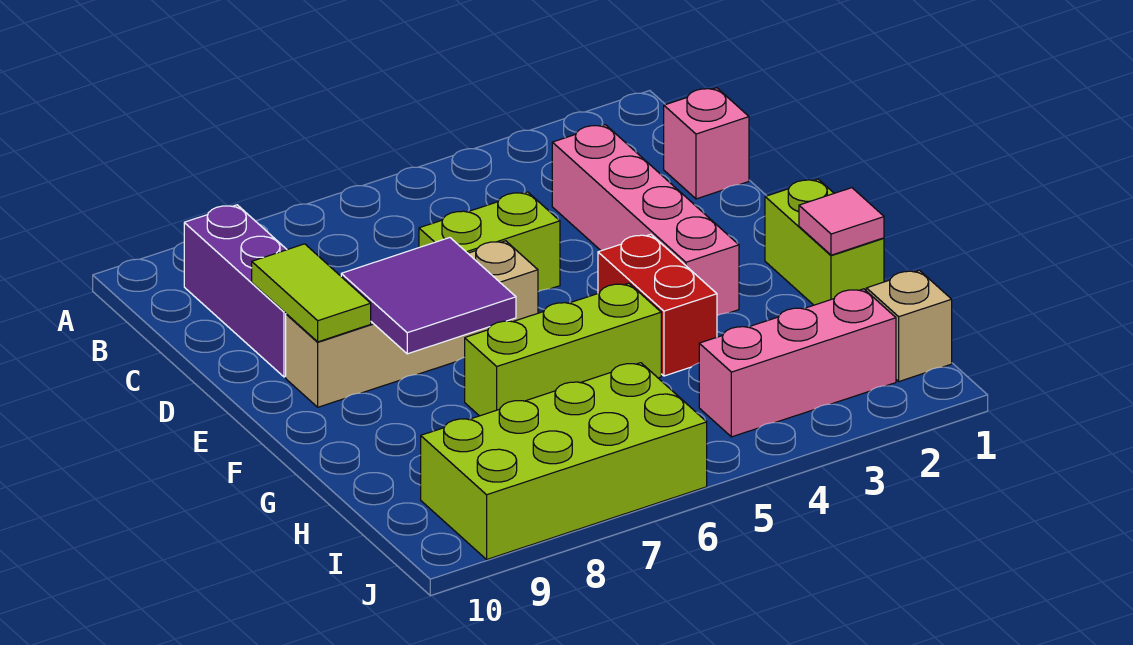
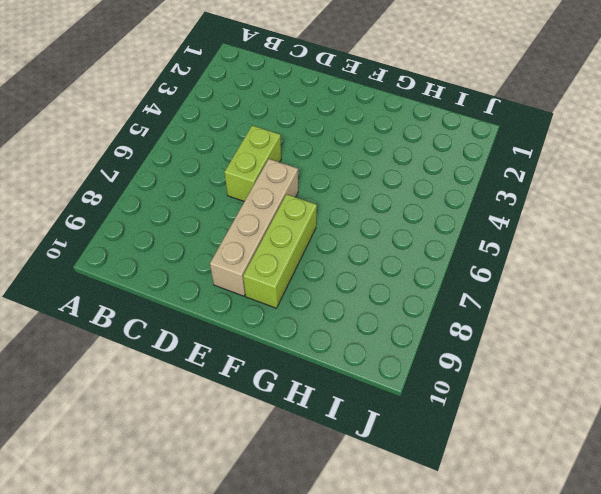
lime brick F7:F9 level 1 -> lime brick G5:G7 level 1
none -> purple brick B9:D9 level 1
none -> pink brick C1 level 1
none -> pink brick C3:F3 level 1

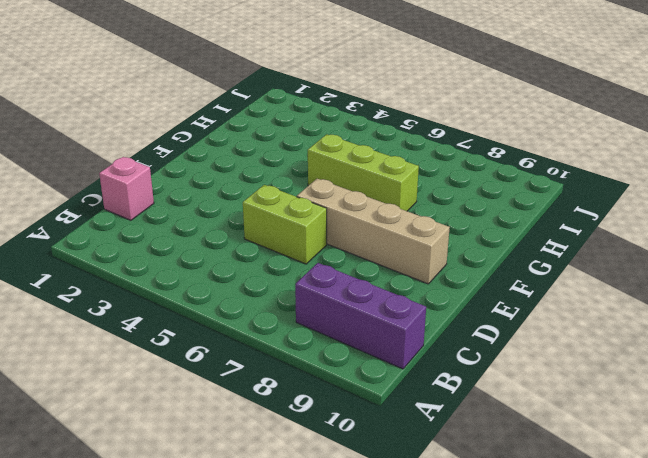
purple brick B8:B10 level 1 -> purple brick B9:D9 level 1
none -> pink brick C3:F3 level 1
none -> lime brick F1:G1 level 1
none -> red brick F4:G4 level 1

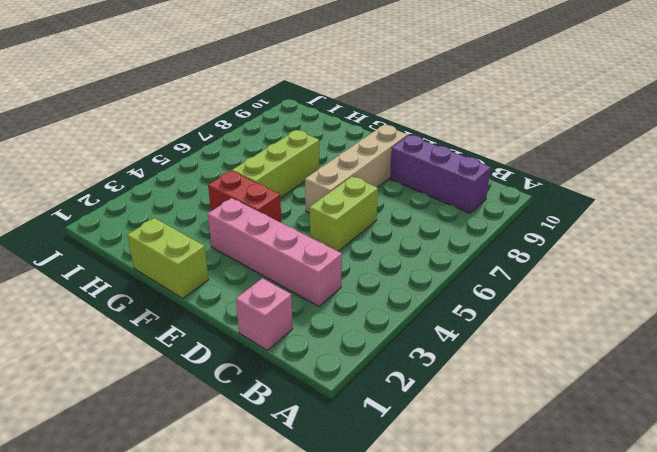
none -> tan brick I1 level 1
none -> pink brick I2:I4 level 1
none -> lime brick I6:J9 level 1

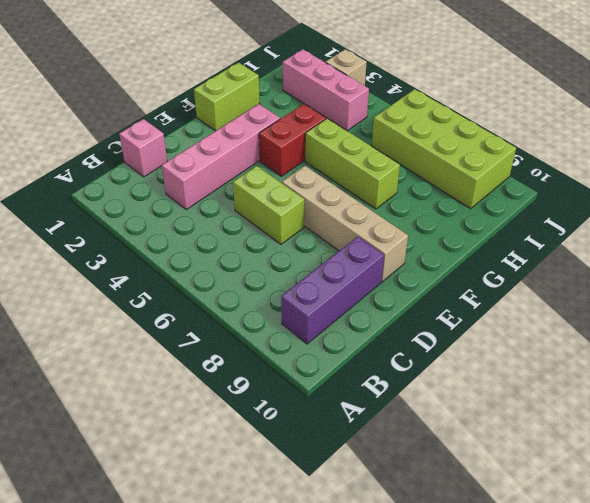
tan brick J3 level 1 -> tan brick I1 level 1
none -> lime tile D9:E9 level 2
none -> purple tile E7:F8 level 2
none -> pink tile G1 level 2

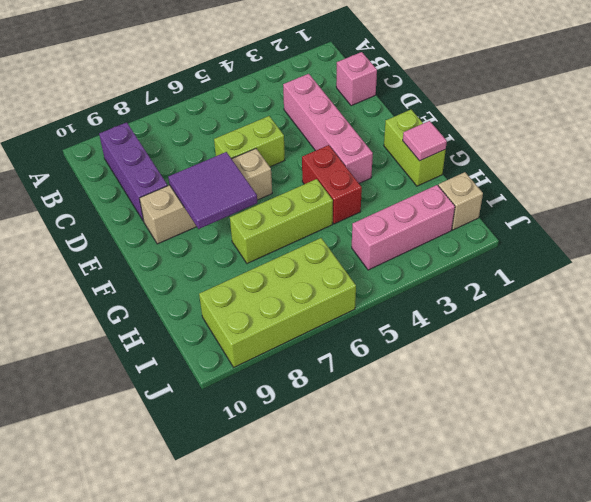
none -> lime tile D9:E9 level 2

